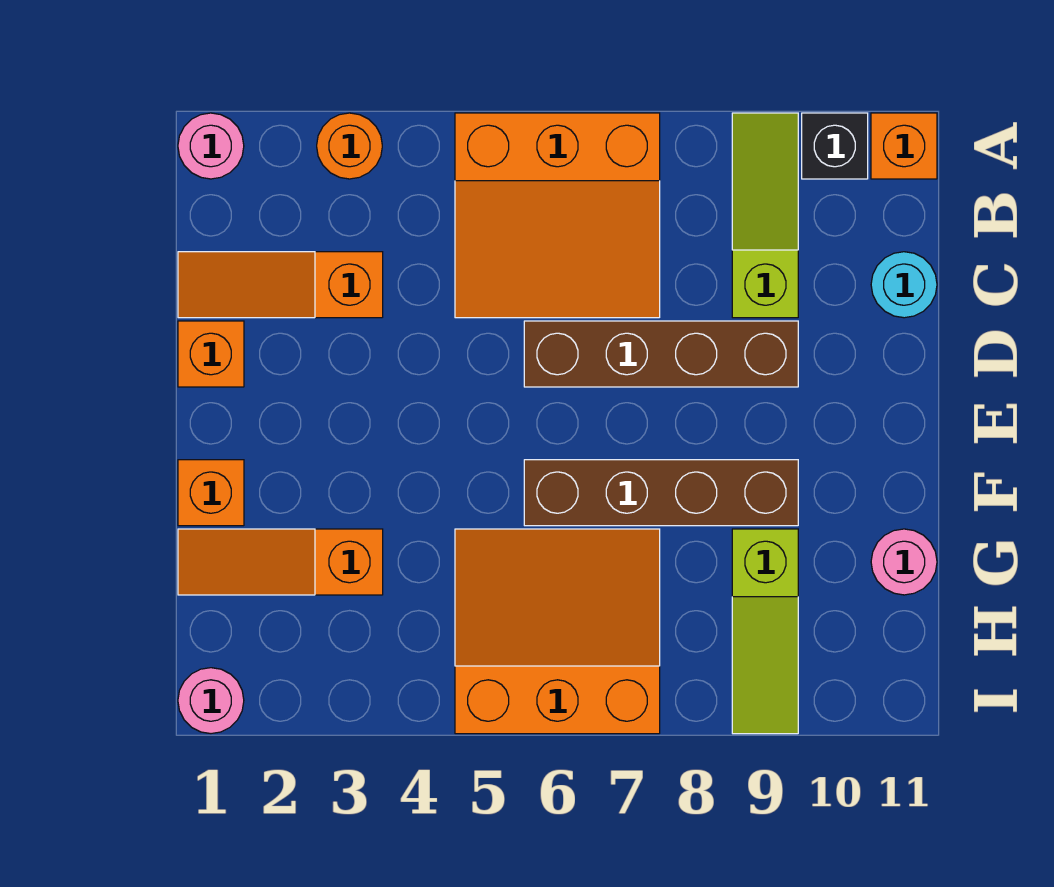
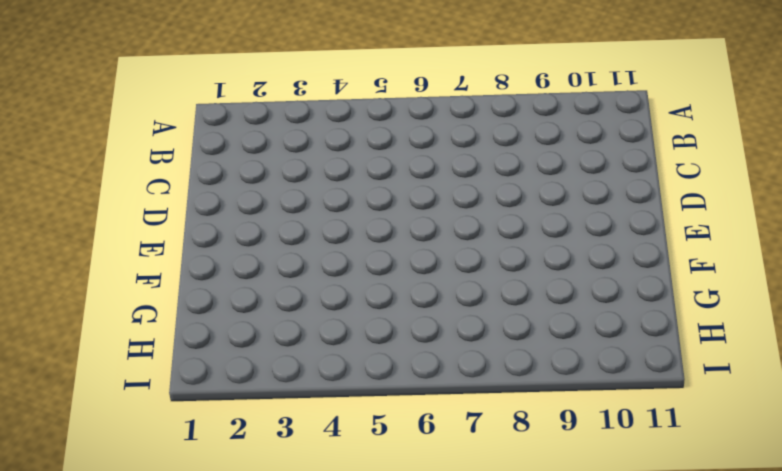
none -> pink round brick A1 level 1
none -> orange round brick A3 level 1
none -> orange slope A5:C7 level 1 top A

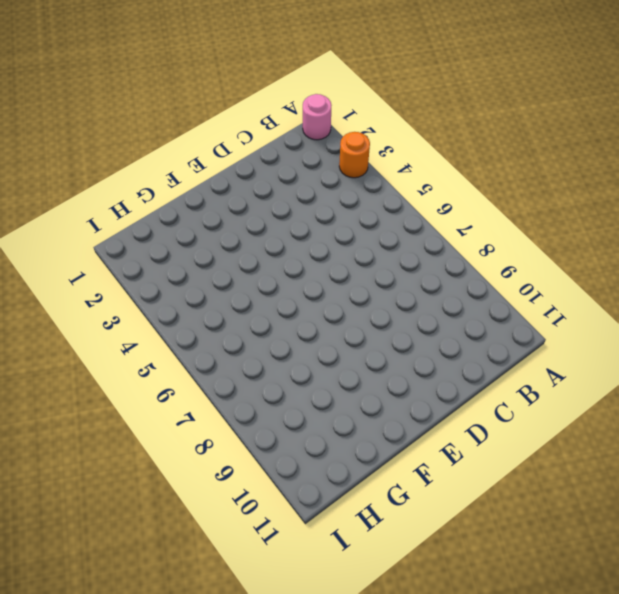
none -> orange slope A5:C7 level 1 top A
none -> lime slope A9:C9 level 1 top C
none -> black brick A10 level 1

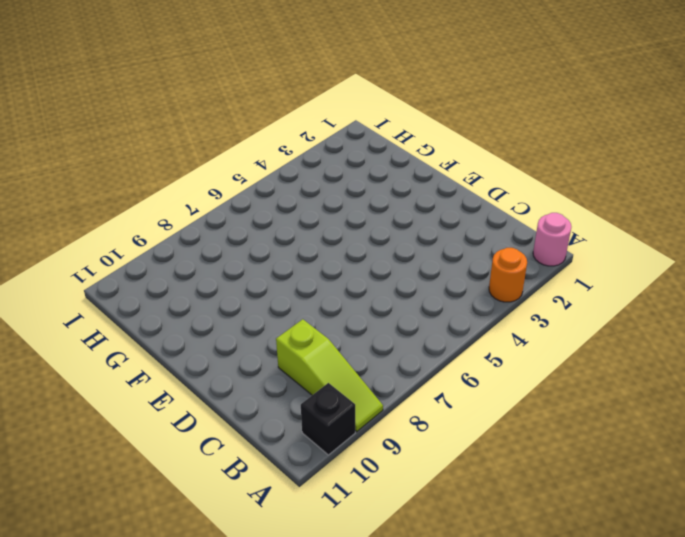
none -> orange slope A5:C7 level 1 top A
none -> orange brick A11 level 1
none -> orange slope C1:C3 level 1 top 3

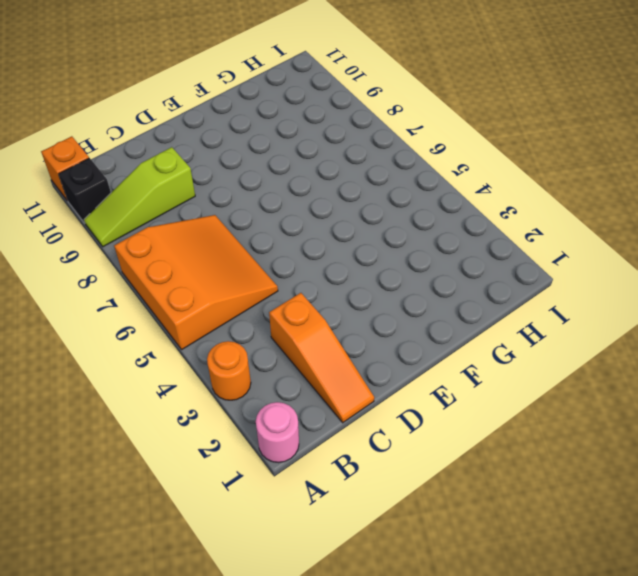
none -> cyan round brick C11 level 1
none -> orange brick D1 level 1
none -> brown brick D6:D9 level 1

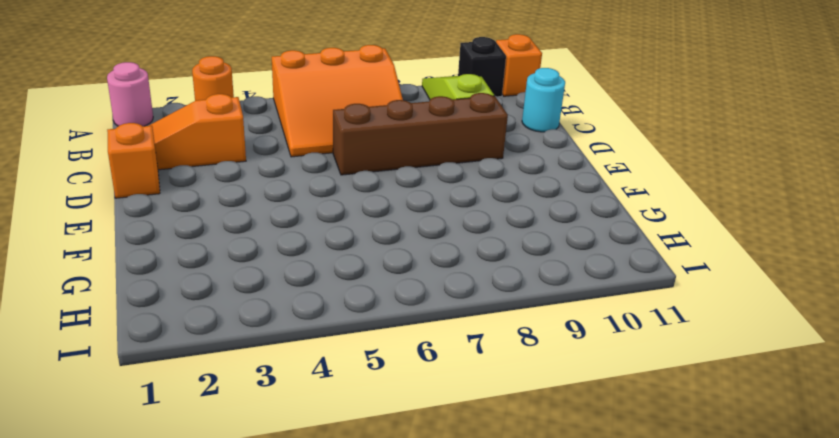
none -> orange brick F1 level 1
none -> brown brick F6:F9 level 1
none -> orange slope G1:G3 level 1 top 3

